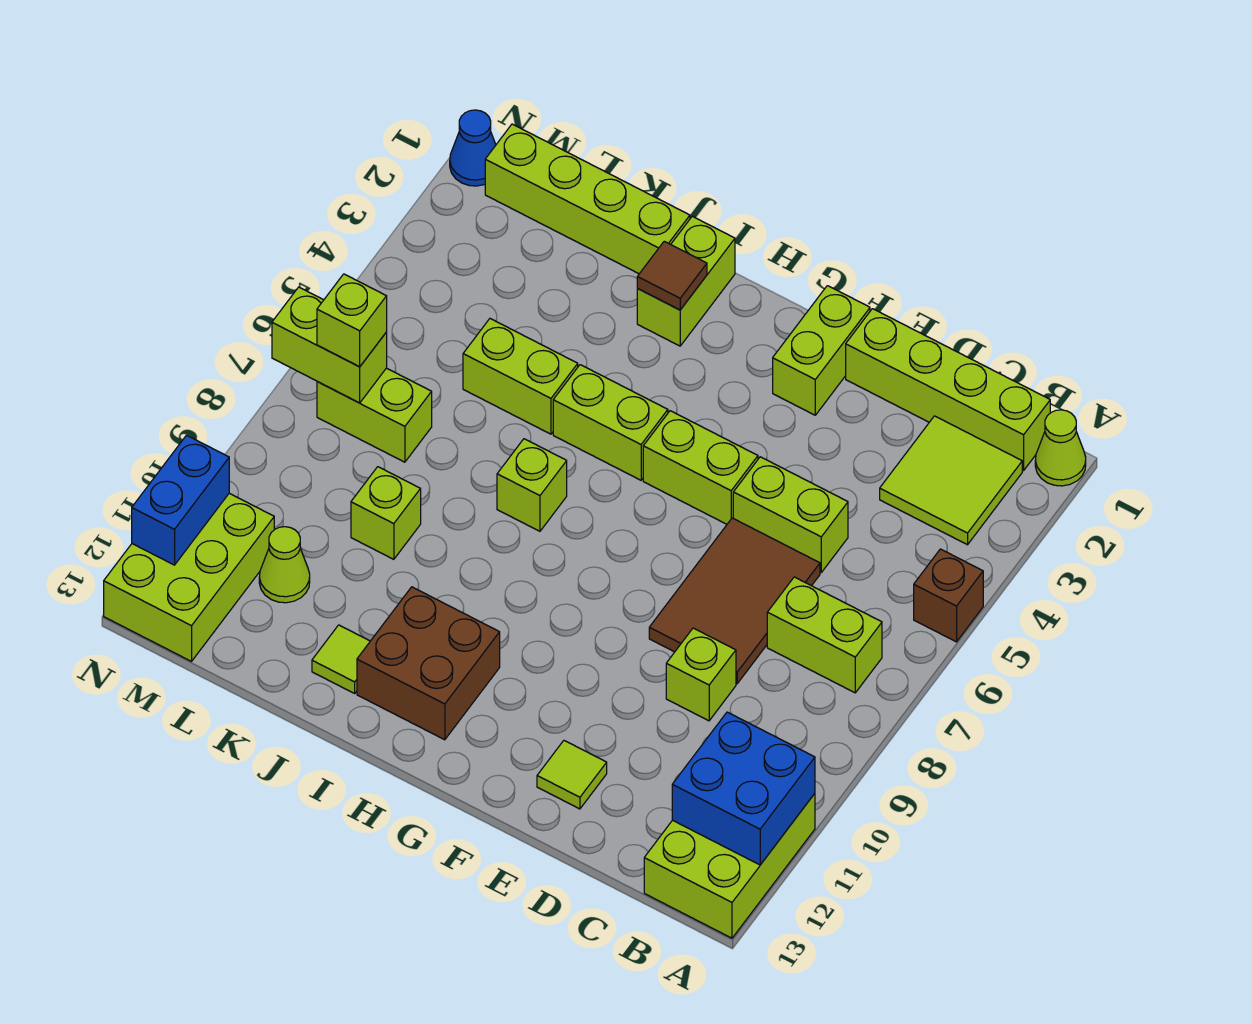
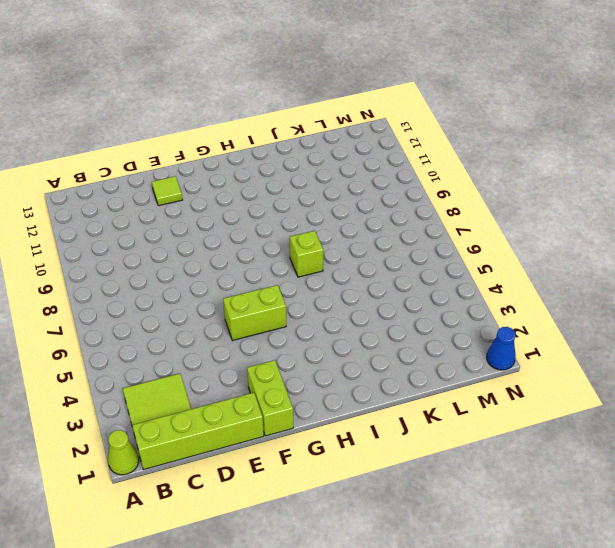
none -> brown brick A5 level 1
none -> lime brick A11:B13 level 1
none -> lime brick B7:C7 level 1

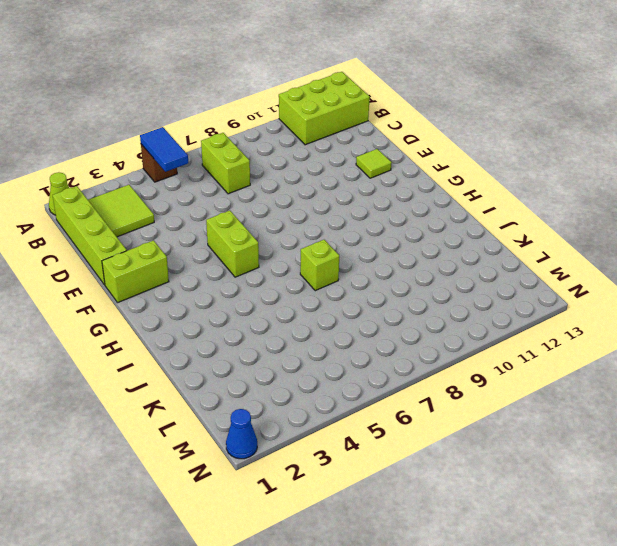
blue tile A5:B5 level 2 -> none
none -> lime brick D5:E5 level 1
none -> brown tile D6:E8 level 1
none -> lime brick D9 level 1

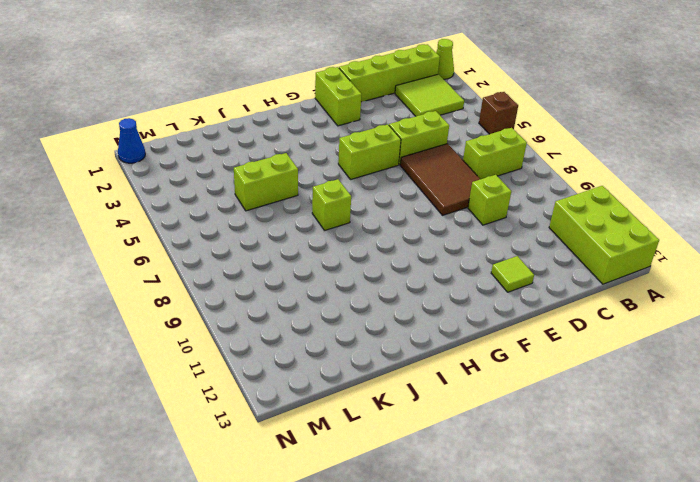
none -> lime brick H5:I5 level 1
none -> brown brick H11:I12 level 1
none -> lime brick I1:I2 level 1

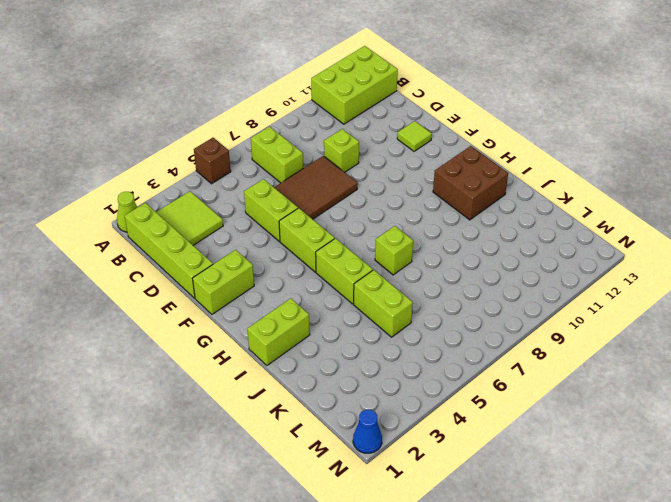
none -> lime brick J1:M1 level 1
none -> lime tile J12 level 1
none -> lime brick K9 level 1

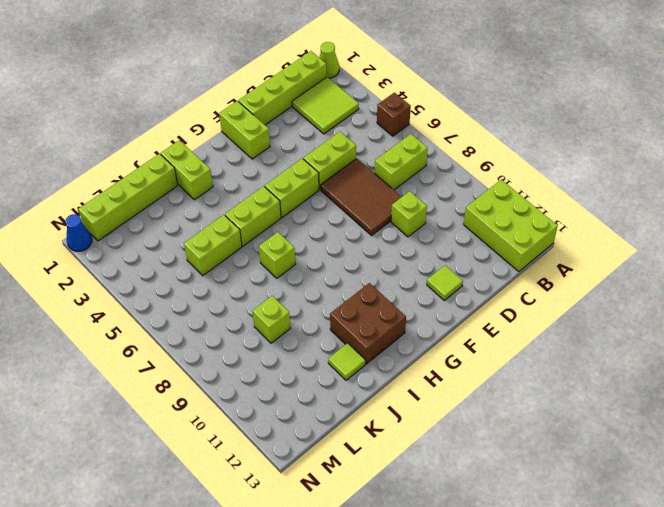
none -> lime brick L7:M7 level 1
none -> lime cone L11 level 1
none -> lime brick M11:N13 level 1

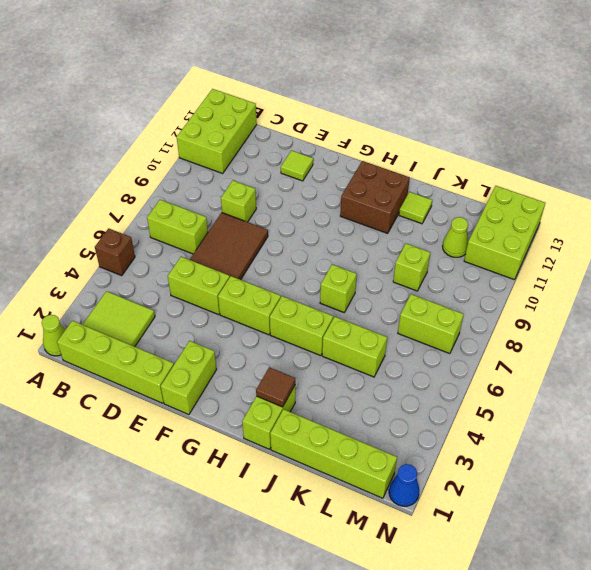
none -> blue brick A11:B12 level 2
none -> lime brick M7:N7 level 2
none -> blue brick N11:N12 level 2

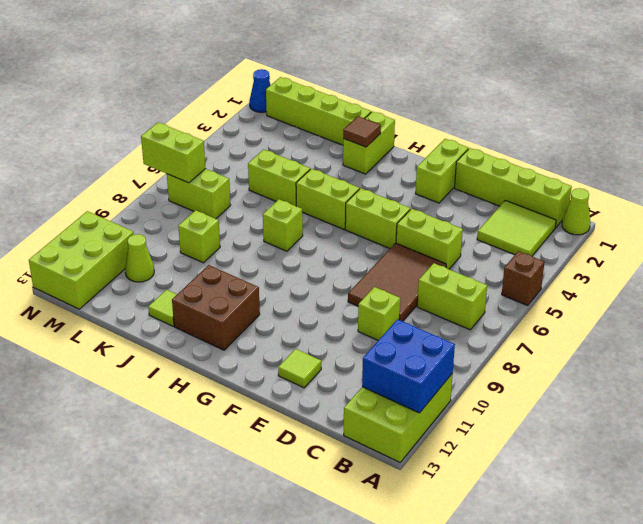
none -> blue brick N11:N12 level 2
none -> lime brick M7 level 3

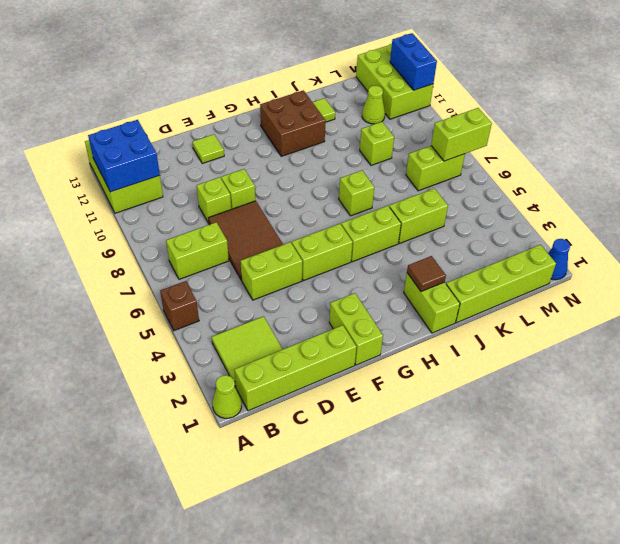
lime brick E9 level 1 -> lime brick M7 level 3

